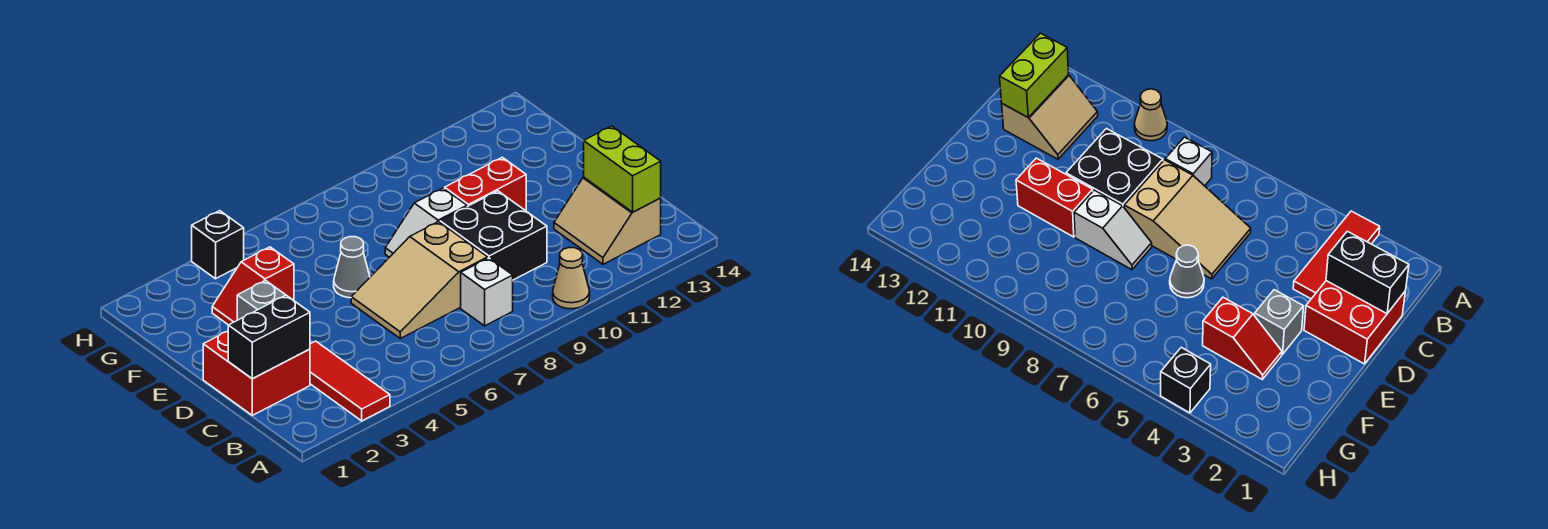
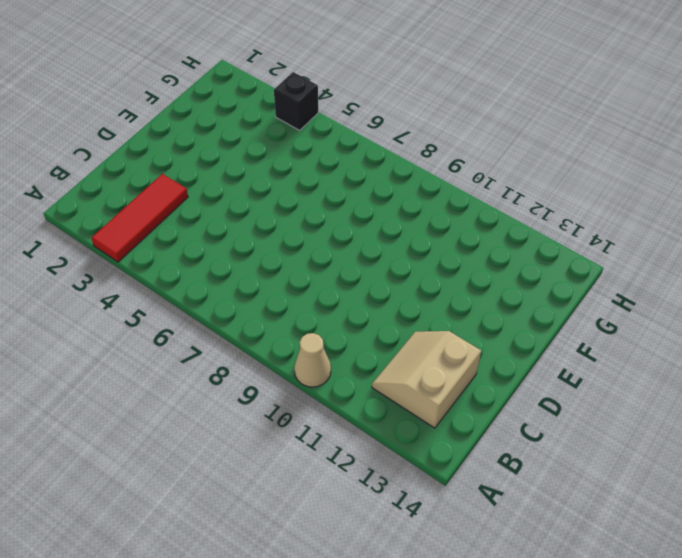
none -> white brick B8 level 1
none -> red brick C1:D2 level 1
none -> tan slope C6:D8 level 1 top 8

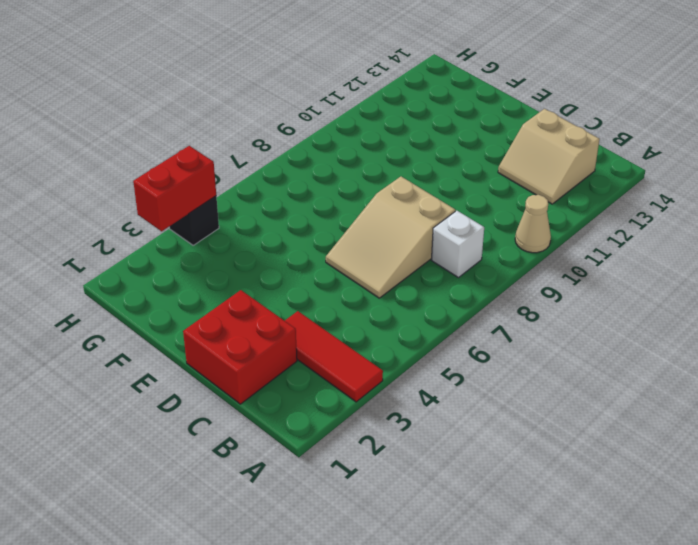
red brick H3:H4 level 2 -> red brick E10:E11 level 1
none -> black brick C9:D10 level 1
none -> grey brick E3 level 1
none -> grey cone E6 level 1

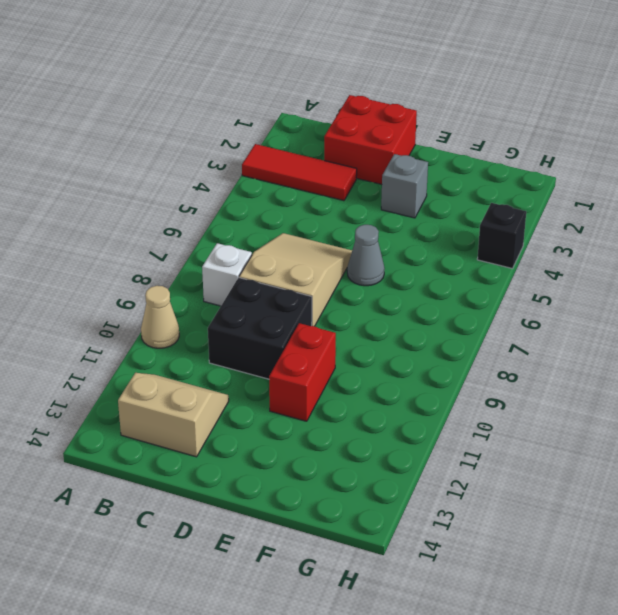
none -> white slope E8:E9 level 1 top 9
none -> red slope F3:F4 level 1 top 4
none -> lime brick B13:C13 level 2

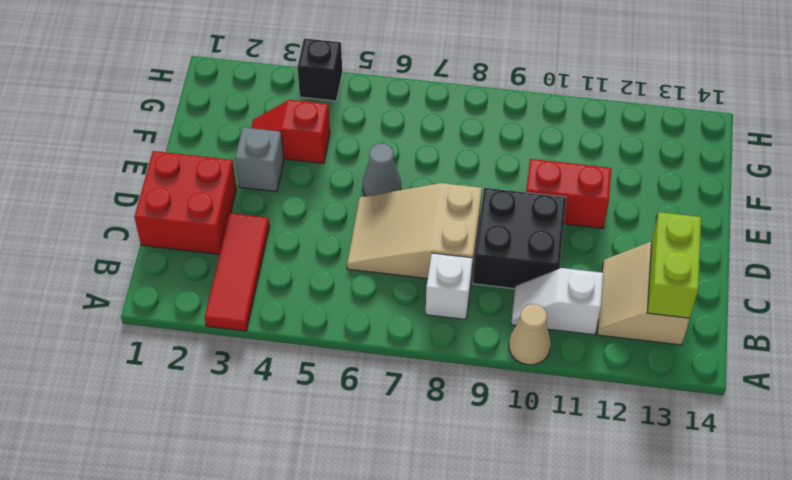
white slope B10:B11 level 1 top 11 -> white slope E8:E9 level 1 top 9
none -> black brick C1:C2 level 2

